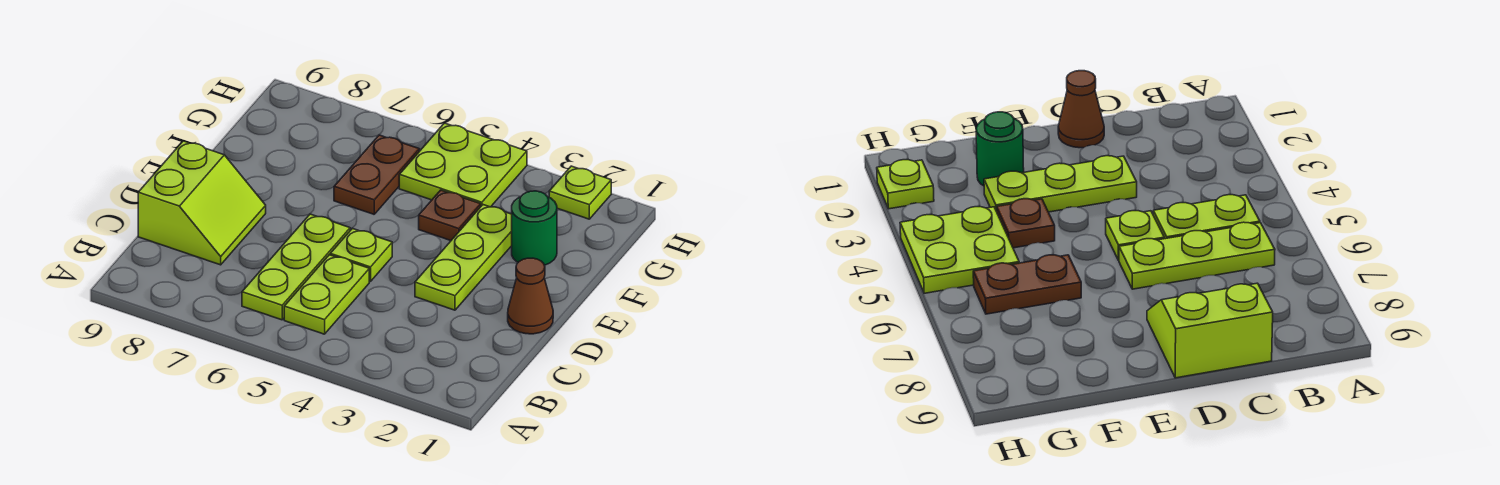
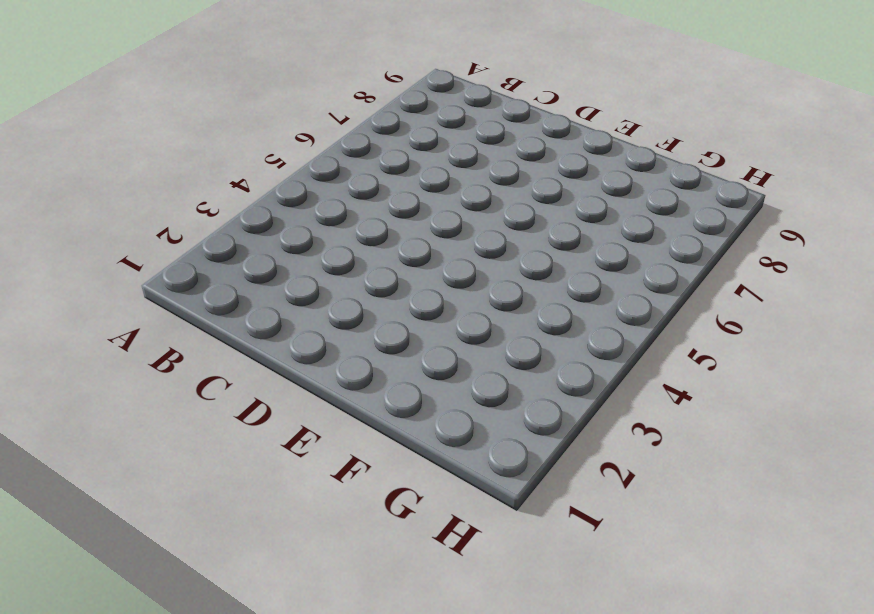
none -> lime plate B5:C5 level 1
none -> lime plate B6:D6 level 1

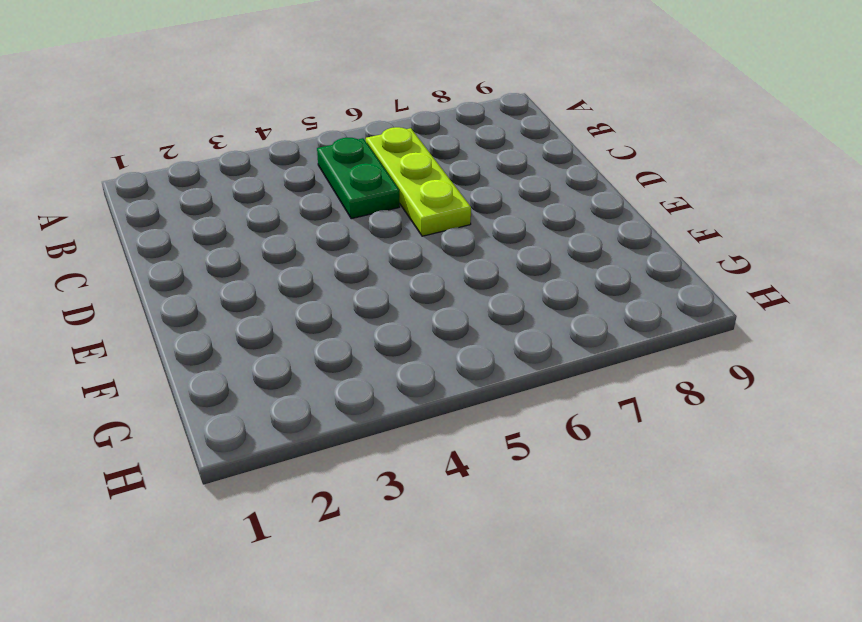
green plate B5:C5 level 1 -> lime plate B5:C5 level 1
none -> lime slope C8:D9 level 1 top 9
none -> brown cone D1 level 1

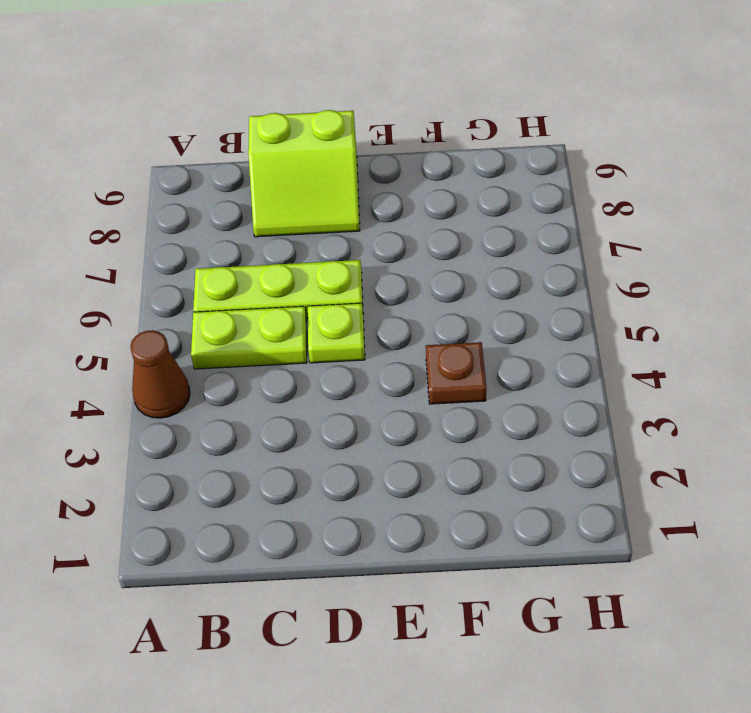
brown cone A4 level 1 -> brown cone D1 level 1
none -> lime plate D3:F3 level 1
none -> green round brick F2 level 1

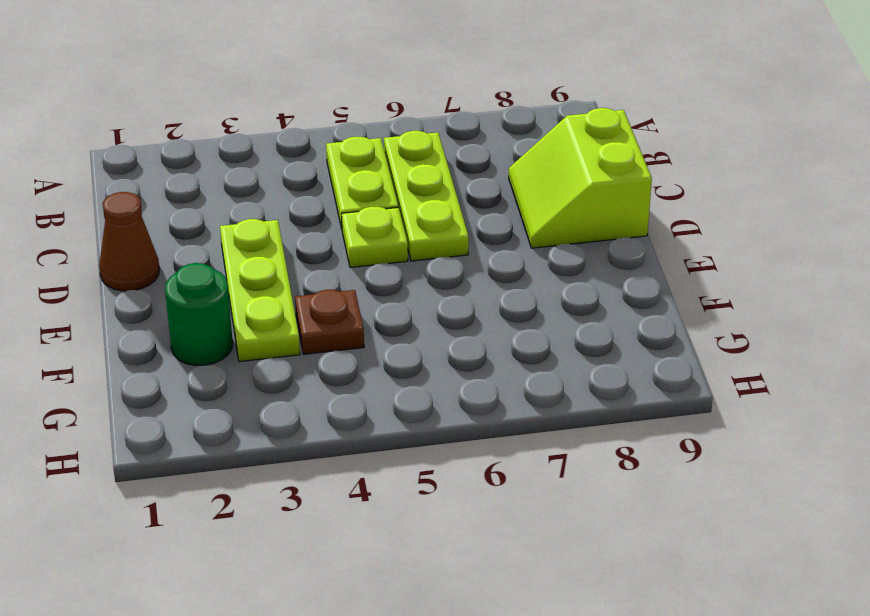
none -> brown plate F6:G6 level 1
none -> lime plate G4:H5 level 1

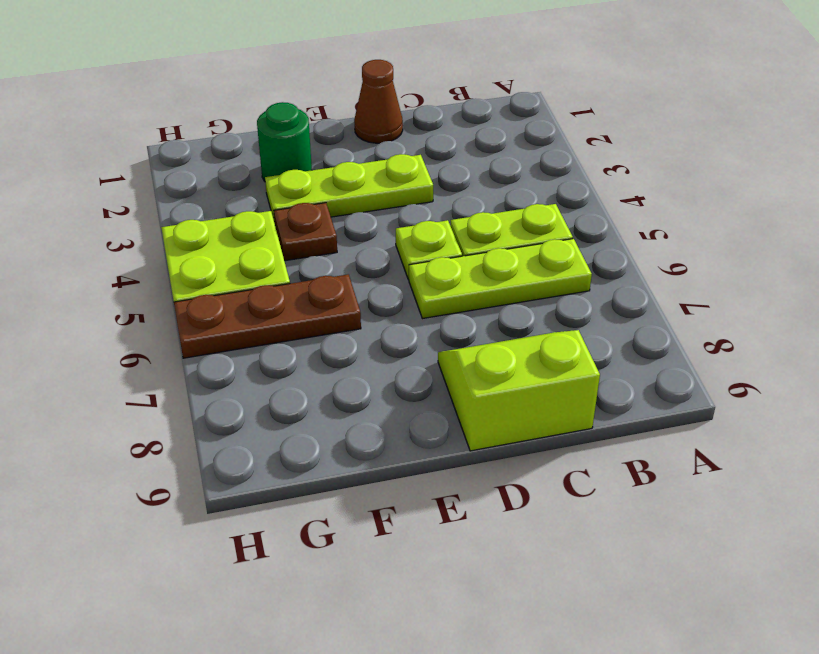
brown plate F6:H6 level 1 -> brown plate F6:G6 level 1
none -> lime plate H2 level 1

